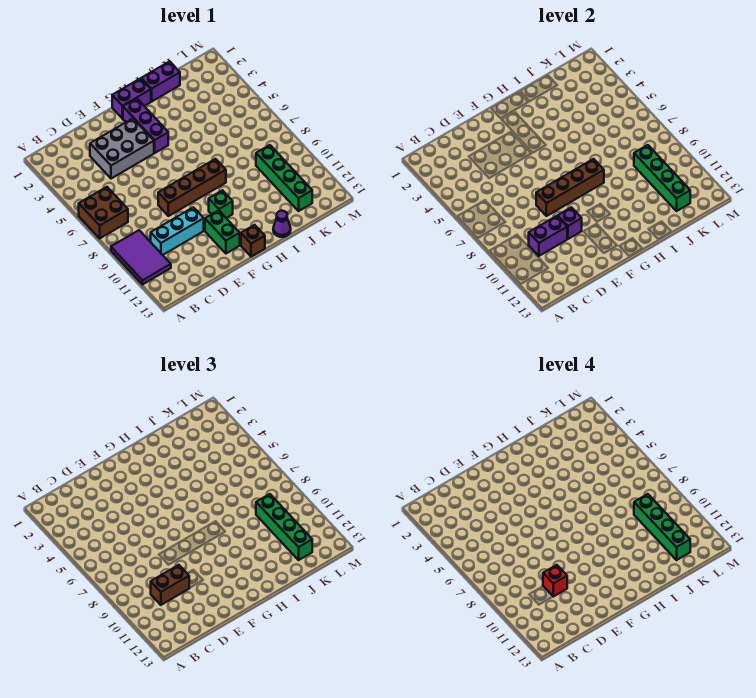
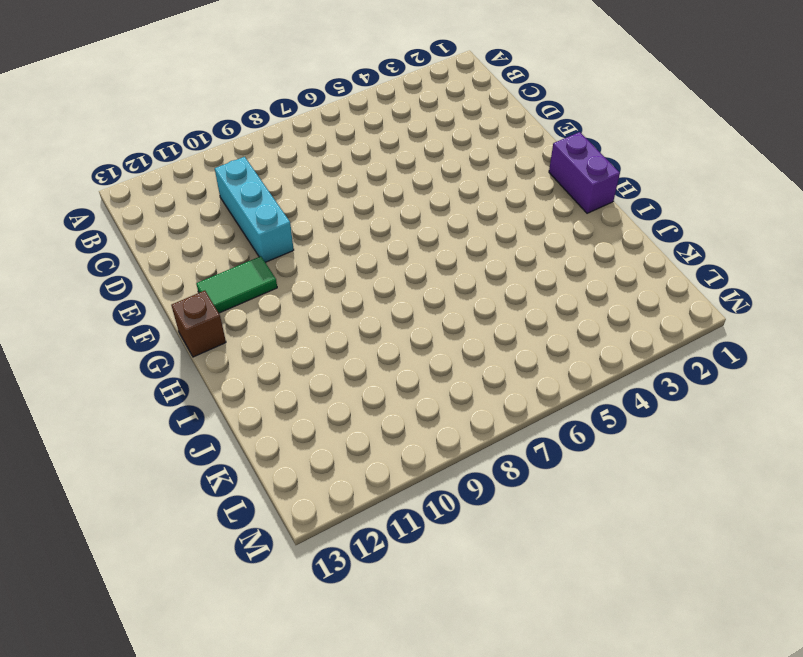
green tile F11:F12 level 1 -> green brick F11:F12 level 1
none -> brown brick A6:B7 level 1
none -> purple tile A9:B11 level 1
none -> grey brick D3:F4 level 1

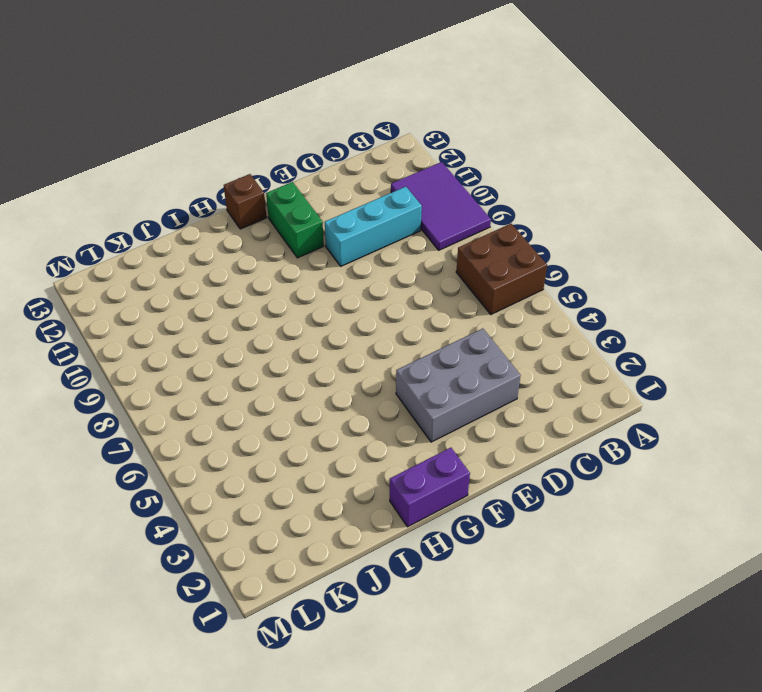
none -> brown brick E8:H8 level 1
none -> purple brick G2:G4 level 1
none -> green brick G10 level 1

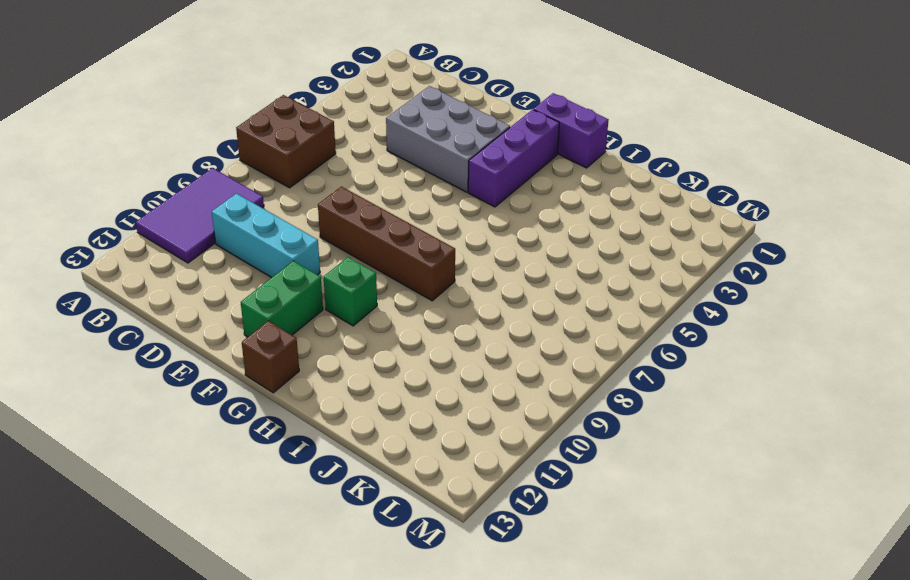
none -> purple brick I1:J1 level 1
none -> purple cone I13 level 1
none -> green brick K9:K12 level 1

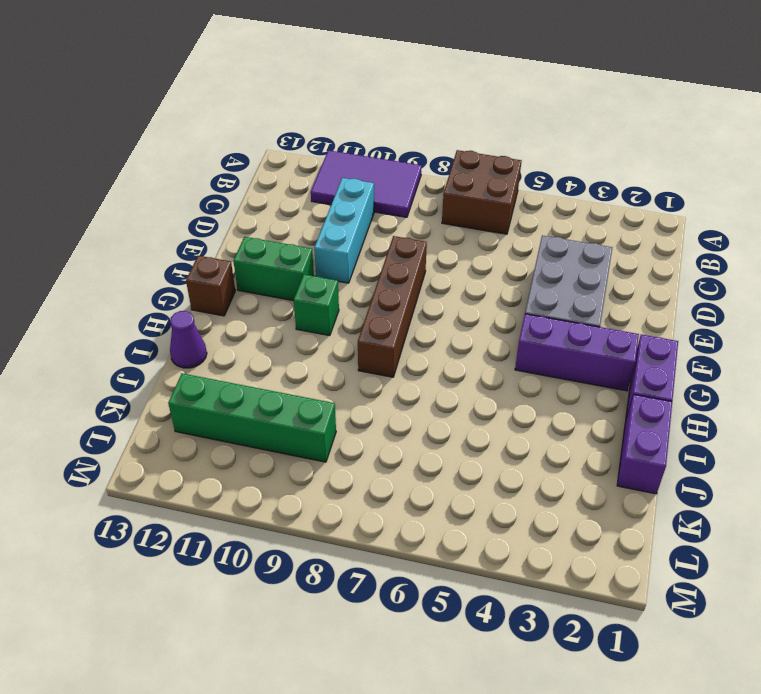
none -> purple brick C10:D10 level 2
none -> brown brick E8:H8 level 2
none -> purple brick E10 level 2

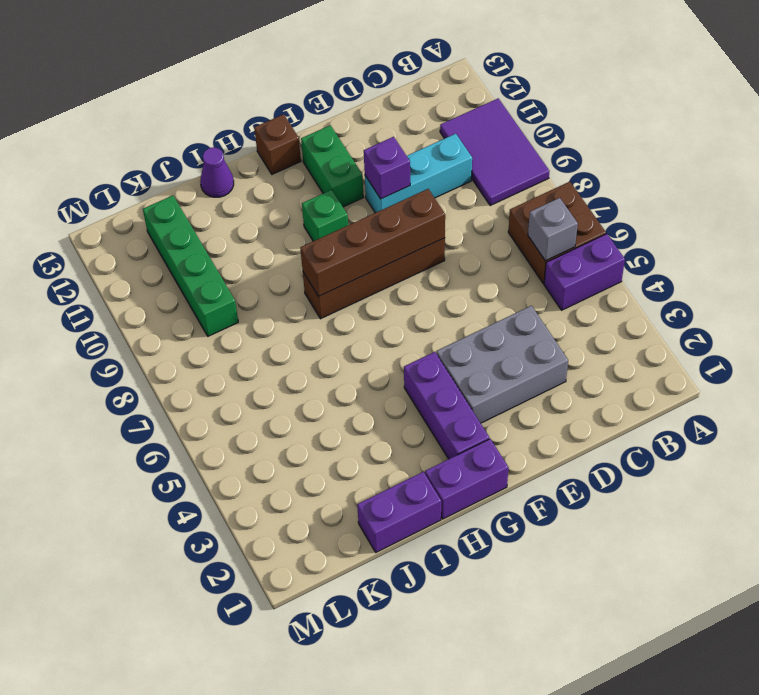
purple brick A5:B5 level 1 -> purple brick C10:D10 level 2
grey brick B6 level 2 -> none
none -> green brick K9:K12 level 2
none -> brown brick C10:D10 level 3
none -> green brick K9:K12 level 3

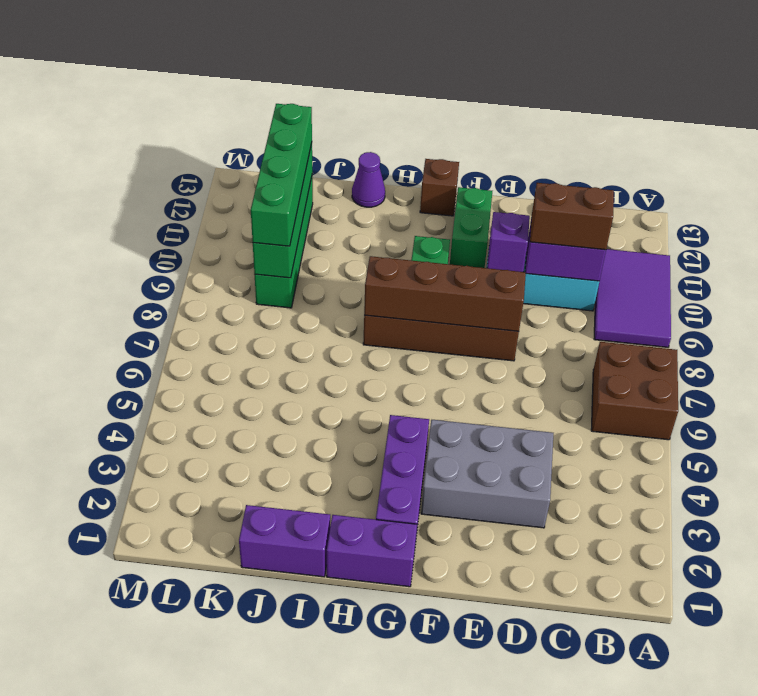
none -> red brick D10 level 4
none -> green brick K9:K12 level 4

